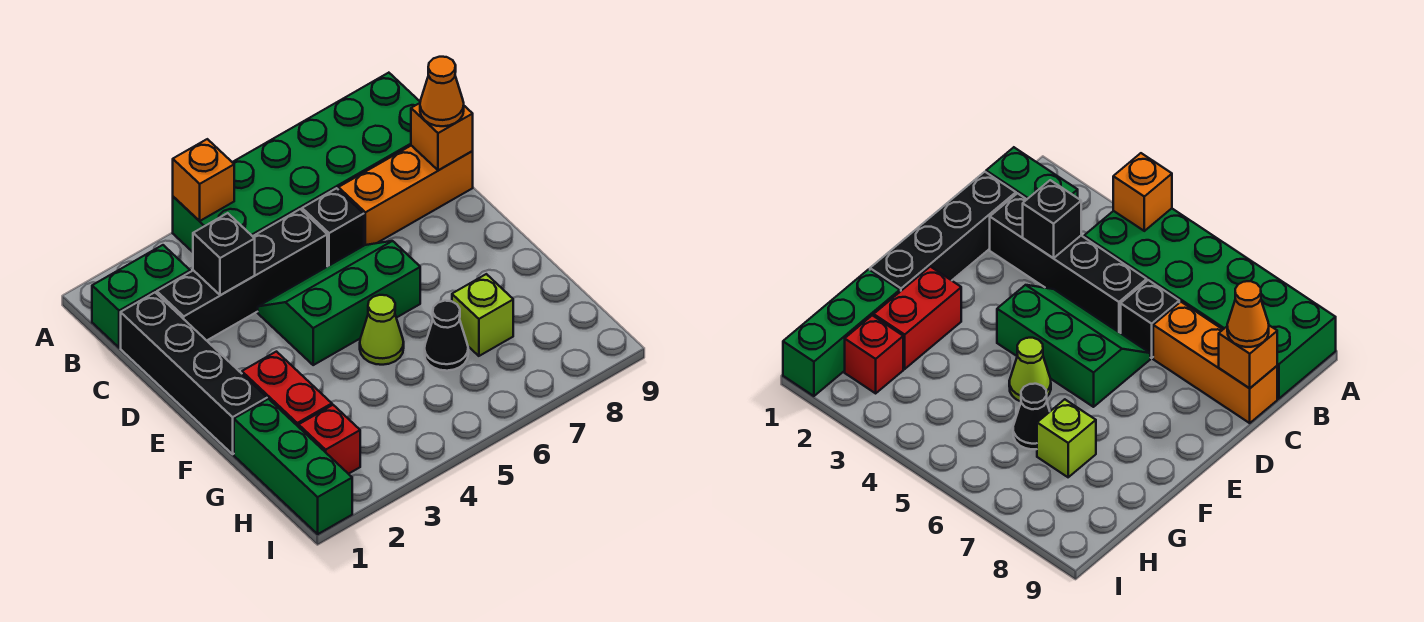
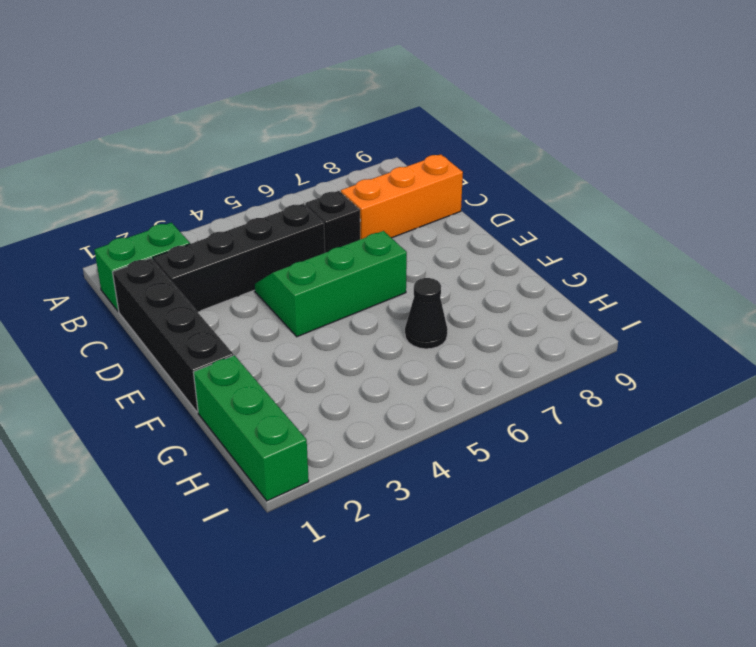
none -> green brick A4:B9 level 1
none -> red brick F2:G2 level 1
none -> lime cone F5 level 1

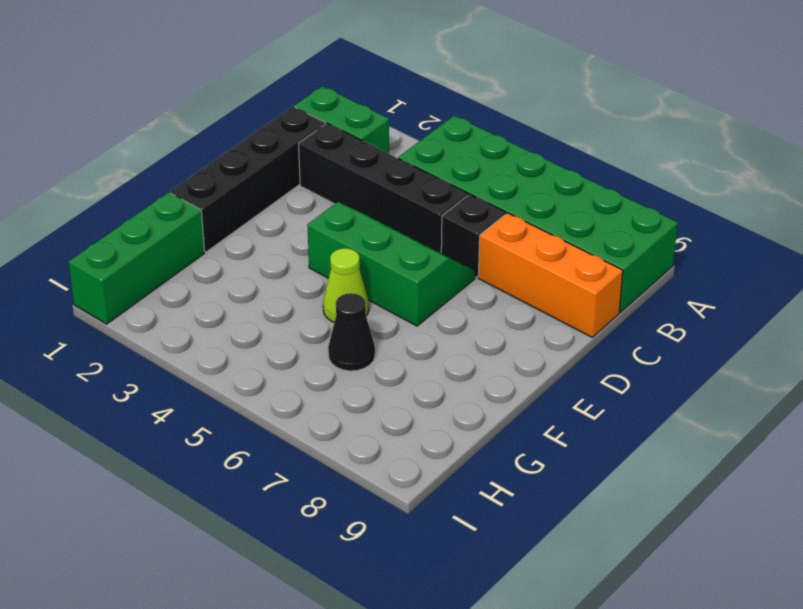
none -> red brick F2:G2 level 1
none -> lime brick G7 level 1
none -> red brick H2 level 1

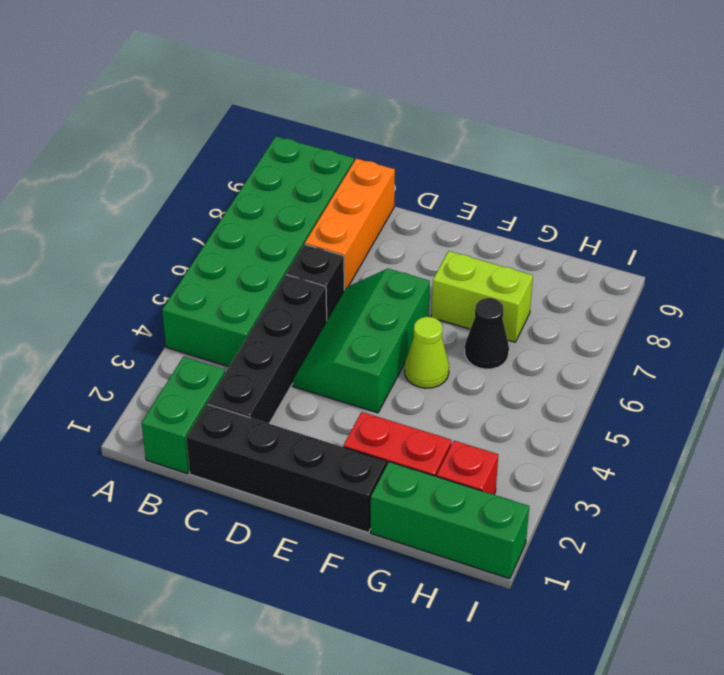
lime brick F7:G7 level 1 -> lime brick G7 level 1
none -> orange brick A4 level 2
none -> black brick C3 level 2
none -> orange brick C9 level 2

